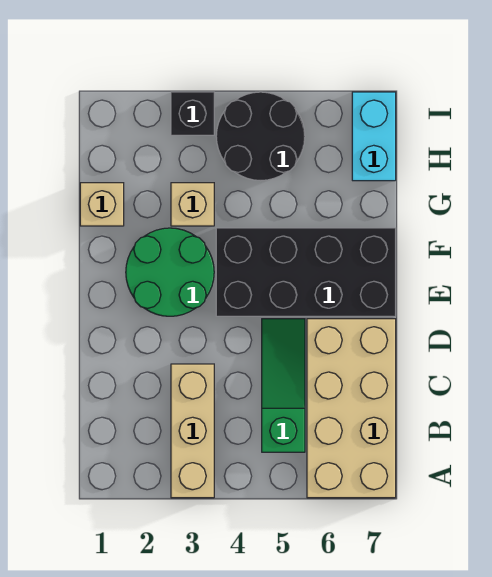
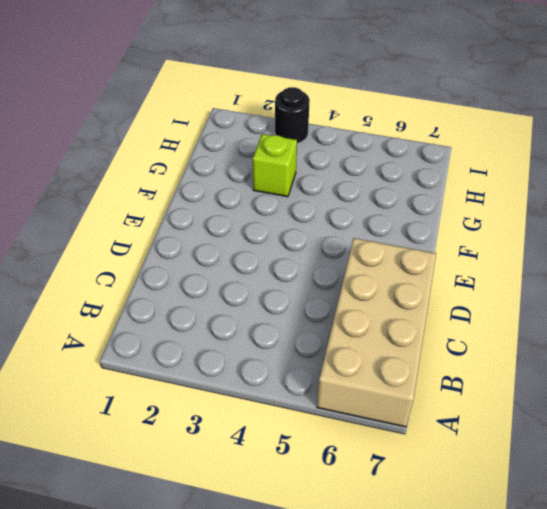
lime brick G3 level 1 -> tan brick G3 level 1
black round brick I3 level 1 -> black brick I3 level 1
none -> tan brick A3:C3 level 1
none -> green slope B5:D5 level 1 top B

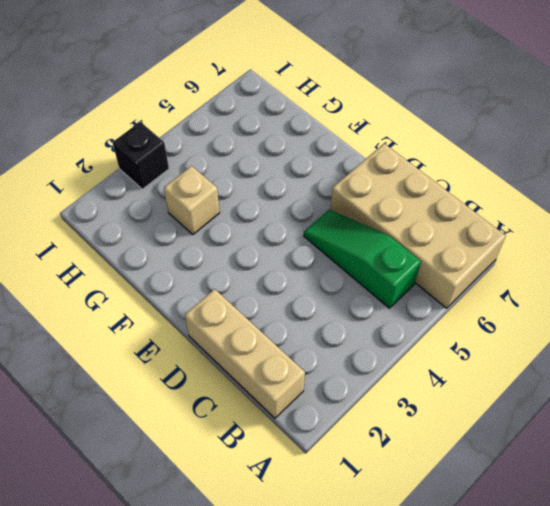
tan brick B1:D1 level 1 -> tan brick A3:C3 level 1
none -> green round brick E2:F3 level 1
none -> black brick E4:F7 level 1

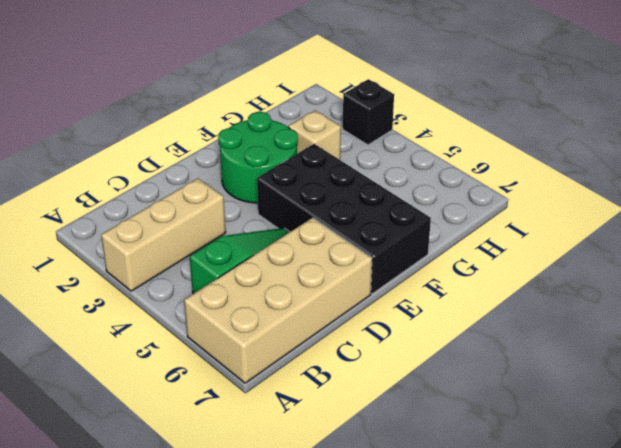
none -> tan brick G1 level 1
none -> black round brick H4:I5 level 1

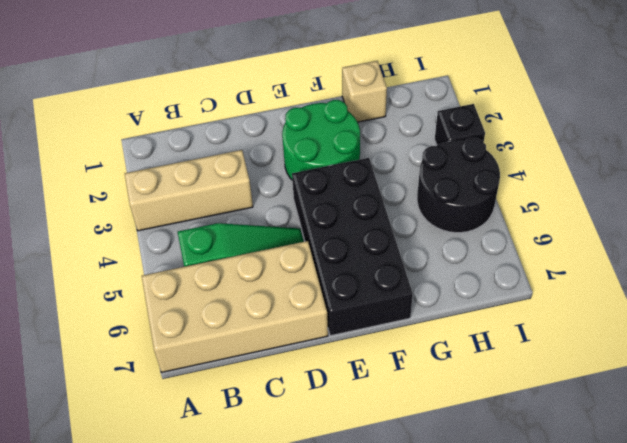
none -> tan brick G3 level 1
none -> cyan brick H7:I7 level 1

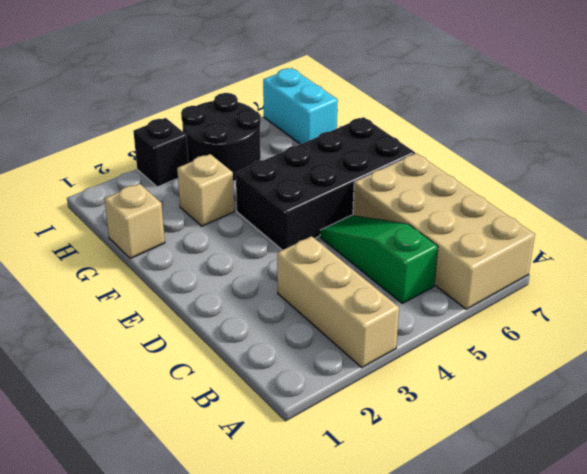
none -> green round brick E2:F3 level 1

